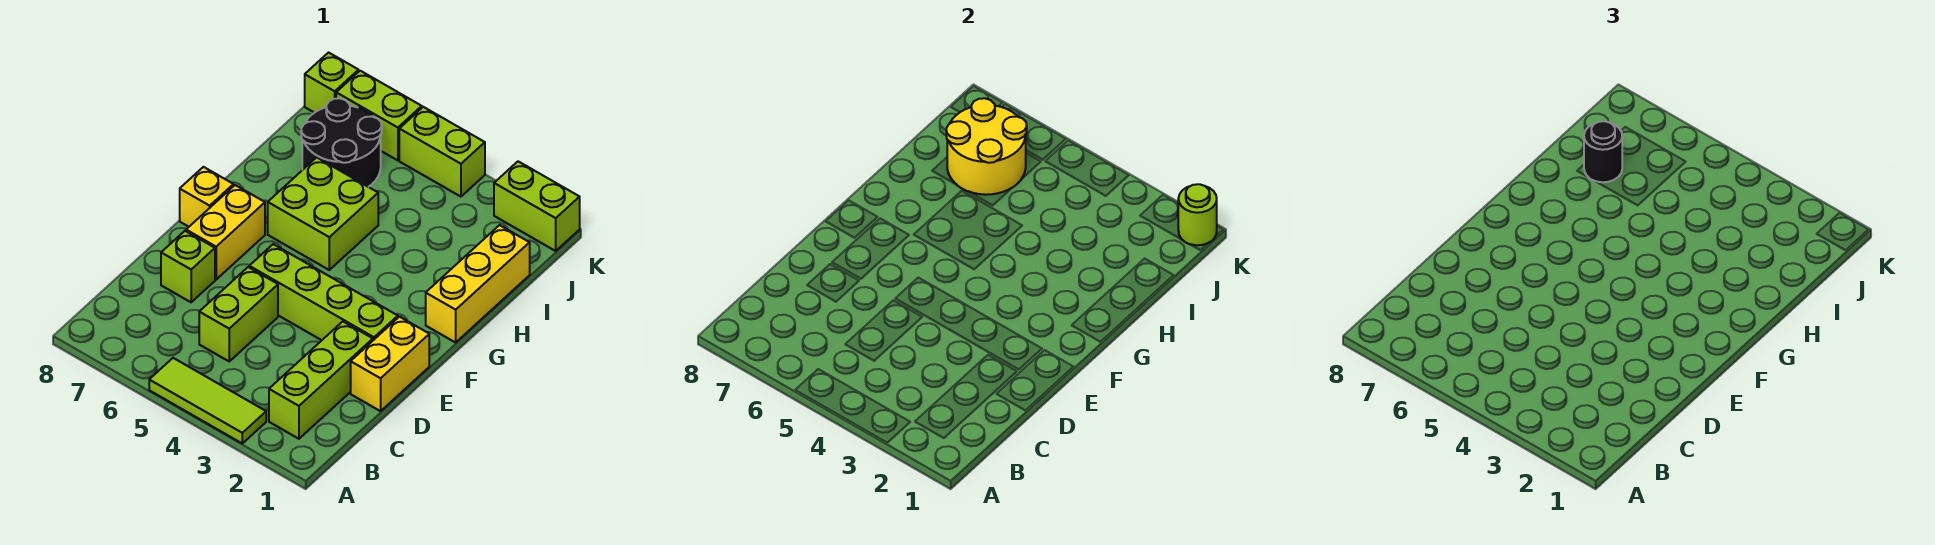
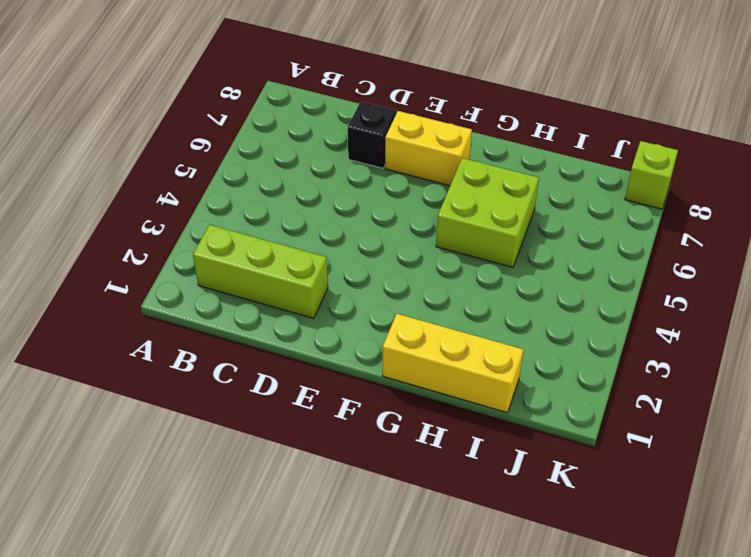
black brick D7 level 1 -> lime brick D7 level 1
none -> lime tile A3:A5 level 1
none -> lime brick C5:D5 level 1
none -> yellow brick D1:E1 level 1

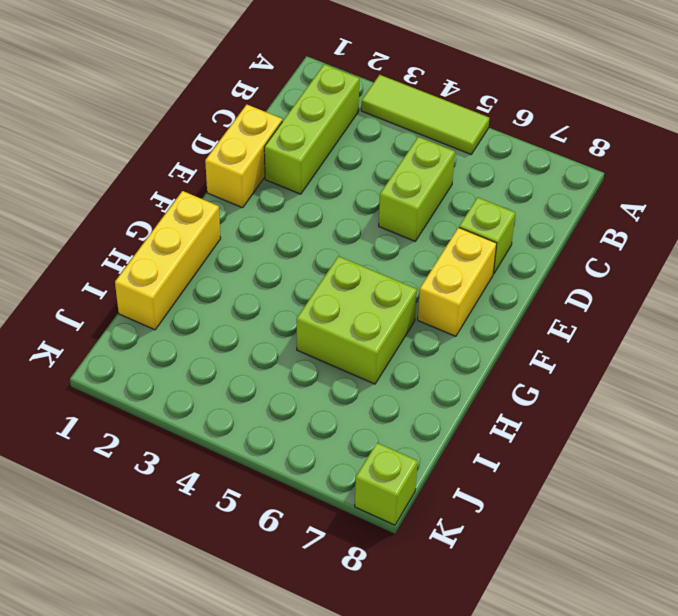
none -> lime brick E2:E5 level 1
none -> yellow brick F8 level 1
none -> black round brick I6:J7 level 1

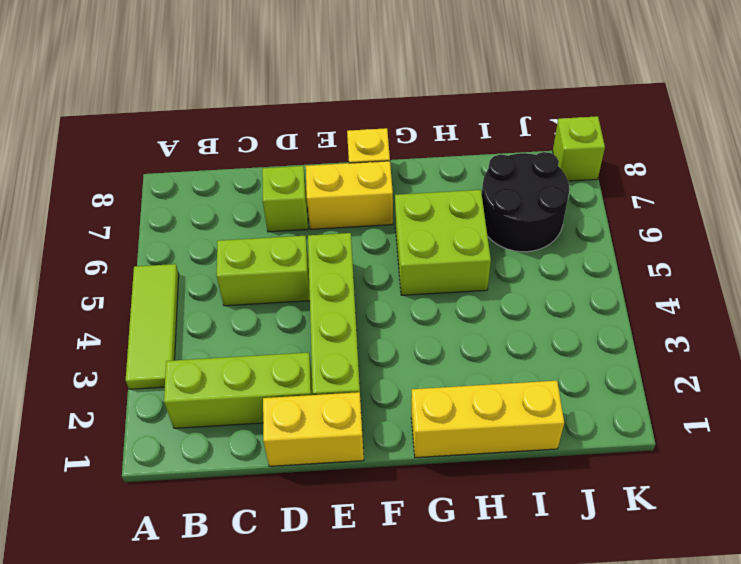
none -> lime brick K1:K2 level 1
none -> lime brick K4:K5 level 1
none -> lime brick K6:K7 level 1

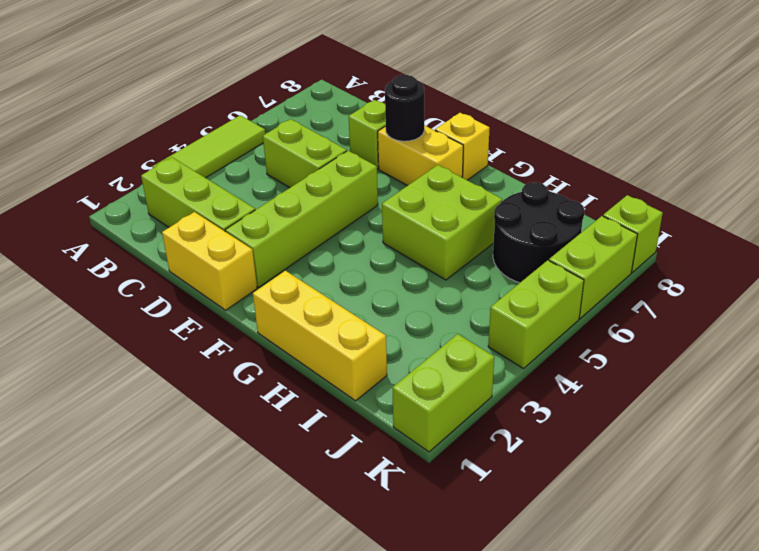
black round brick E7 level 2 -> black round brick I7 level 3
none -> yellow round brick I6:J7 level 2
none -> lime round brick K1 level 2

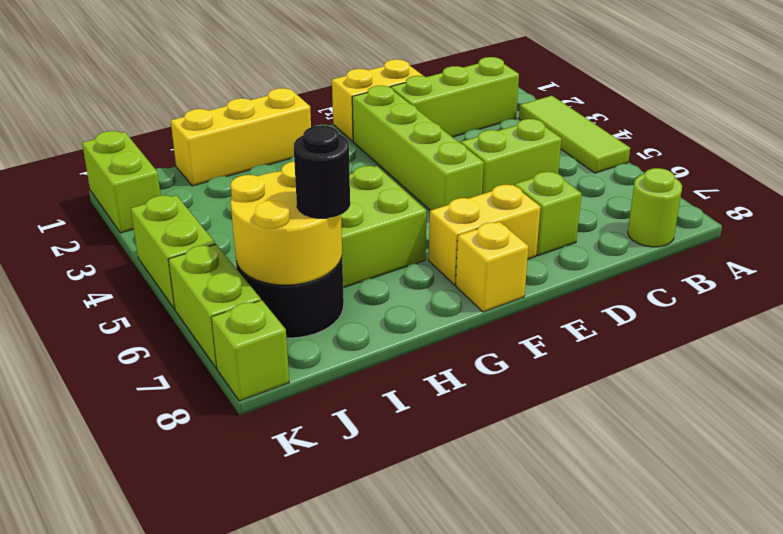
lime round brick B8 level 1 -> lime round brick K1 level 2

